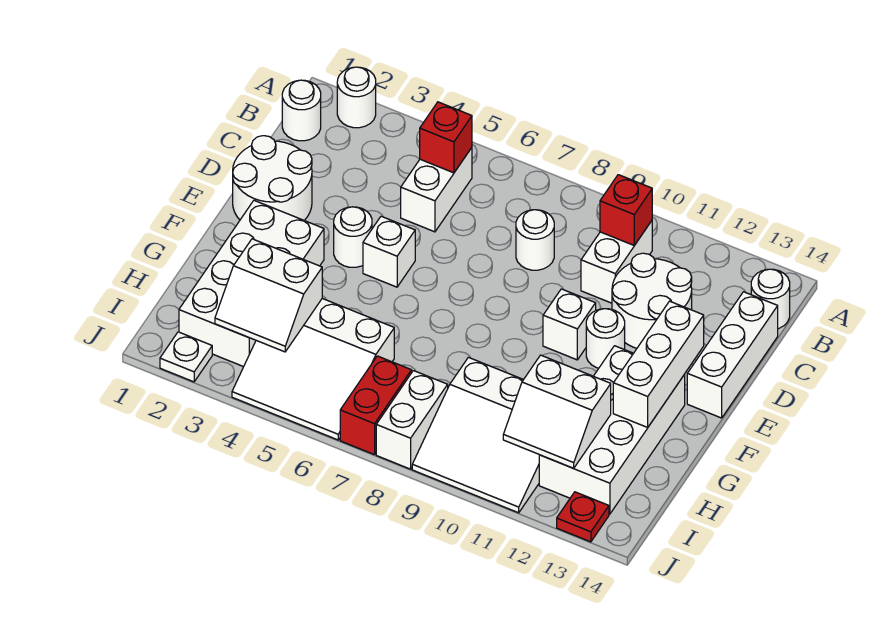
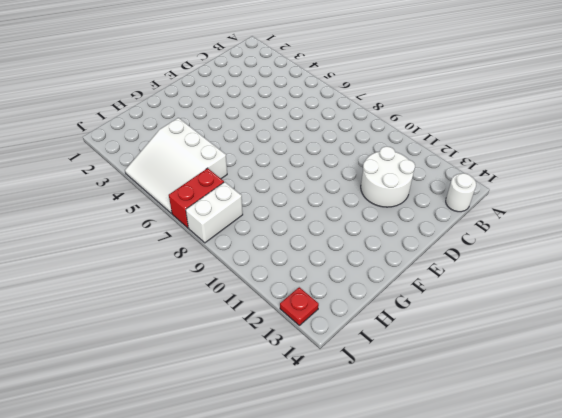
none -> white round brick A2 level 1
none -> white round brick B1 level 1
none -> white brick B5:C5 level 1

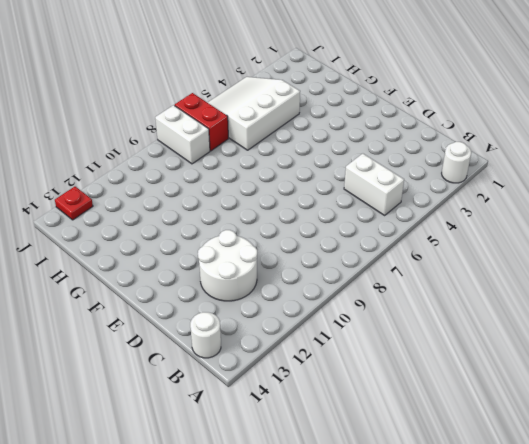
none -> white round brick B1 level 1
none -> white brick B10:C10 level 1
none -> white round brick C8 level 1

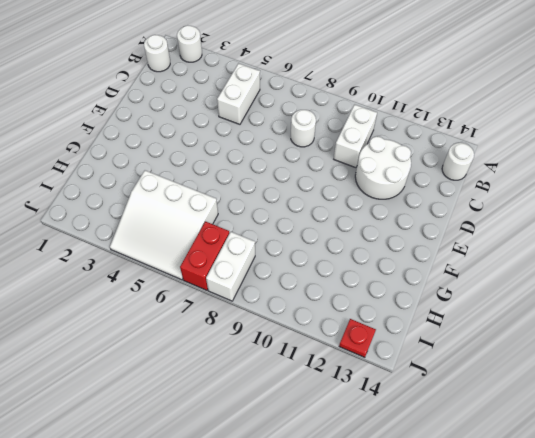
none -> white brick C14:E14 level 1
none -> white round brick D1:E2 level 1
none -> white round brick E4 level 1

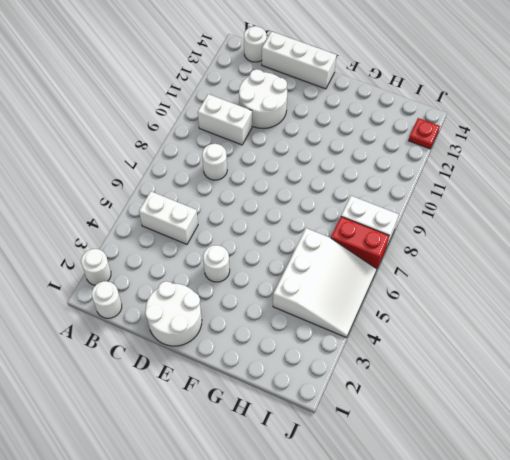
none -> white brick E5 level 1
none -> white brick E10 level 1
none -> white round brick E11 level 1

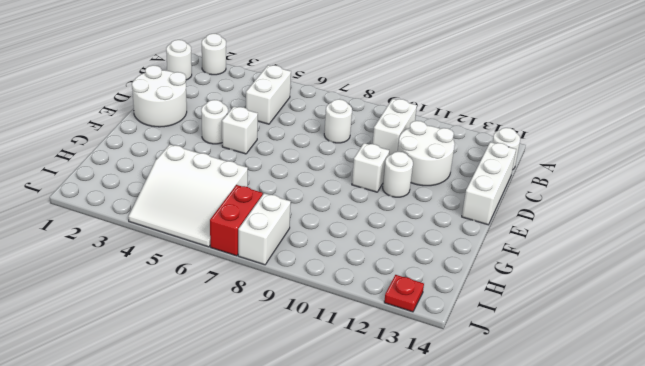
none -> white brick F2:I3 level 1
none -> white brick F12:I13 level 1
none -> white slope H9:J11 level 1 top H

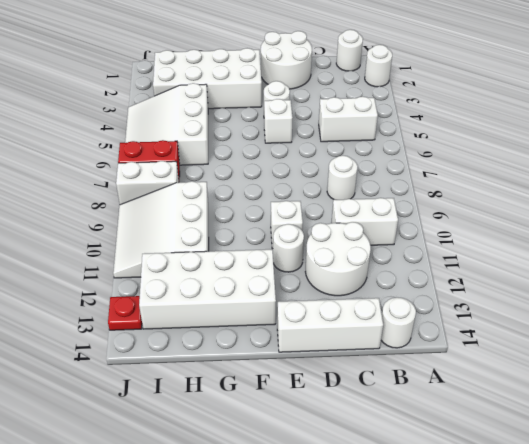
none -> white plate J2 level 1
none -> red brick B5 level 2
none -> red brick B10 level 2

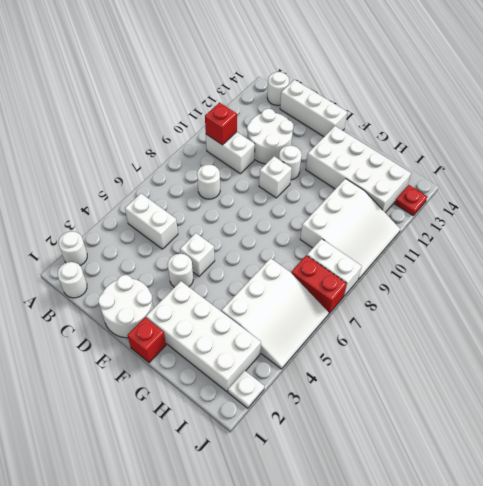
red brick F1 level 1 -> red brick B5 level 2
none -> white brick E13:G13 level 2
none -> white slope H3:I4 level 2 top H
none -> white slope H11:I12 level 2 top H

